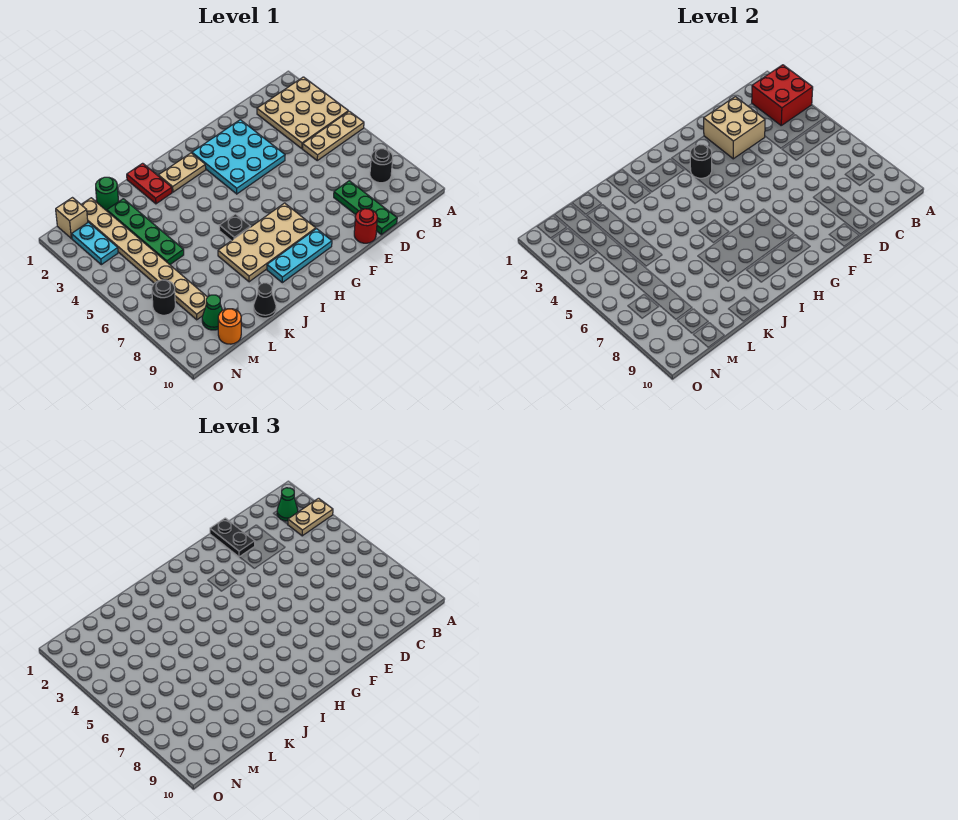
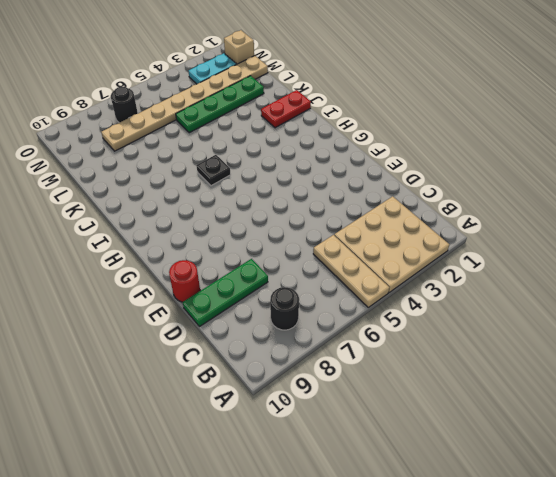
none -> cyan plate E2:G4 level 1
none -> tan plate G7:J8 level 1
none -> cyan plate G9:I9 level 1

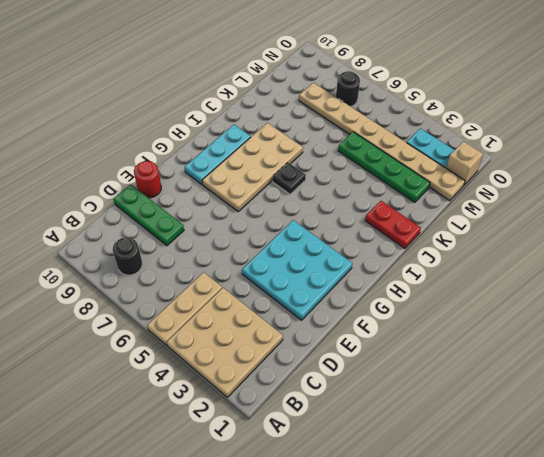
none -> tan plate H2:I2 level 1
none -> black cone K10 level 1
none -> green round brick L1 level 1

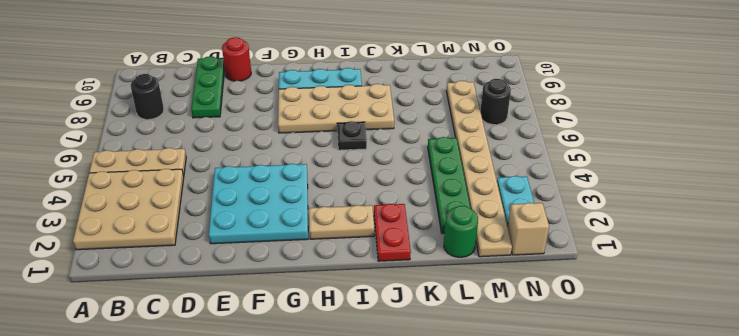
none -> black cone K10 level 1
none -> green cone M9 level 1
none -> orange round brick M10 level 1

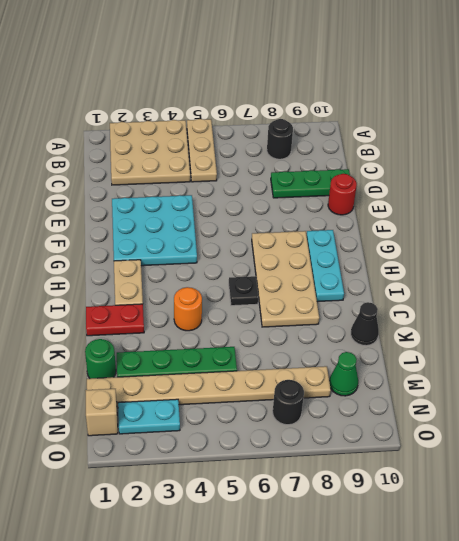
orange round brick J4 level 1 -> orange round brick M10 level 1
none -> red brick A2:B3 level 2
none -> tan brick D2:E3 level 2
none -> black round brick G3 level 2

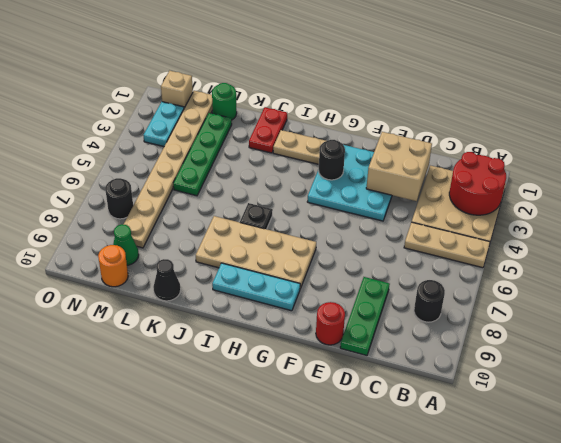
red round brick A2:B3 level 2 -> red brick A2:B3 level 2
none -> tan plate A3:B3 level 3
none -> green cone B2 level 3
none -> black plate E1:E2 level 3

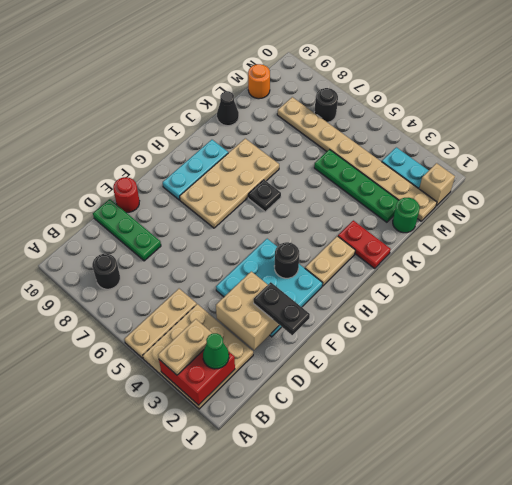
none -> green cone M9 level 1

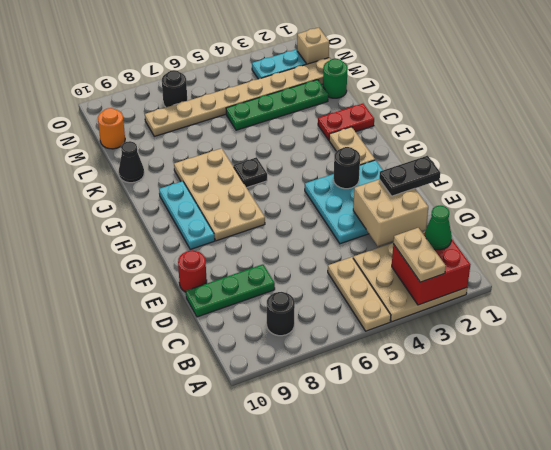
none -> green cone M9 level 1

